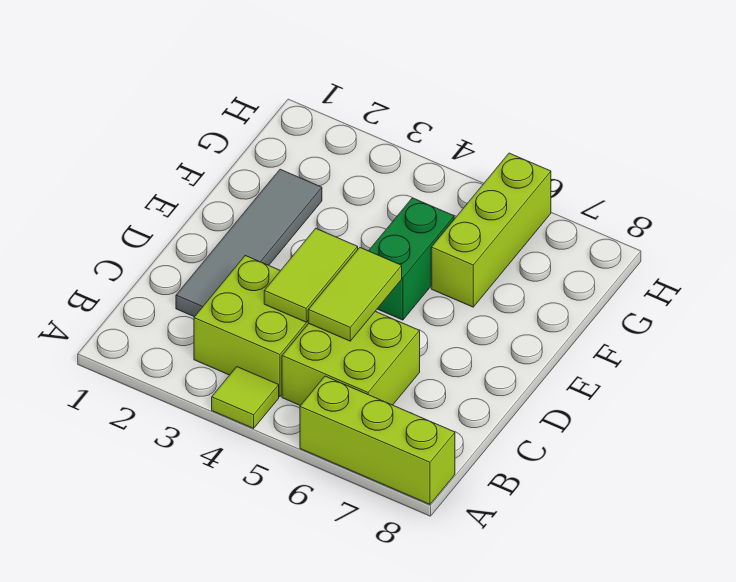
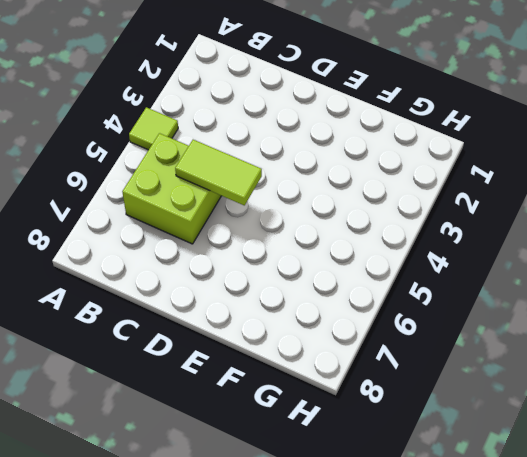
none -> lime brick A6:A8 level 1
none -> lime brick B3:C4 level 1

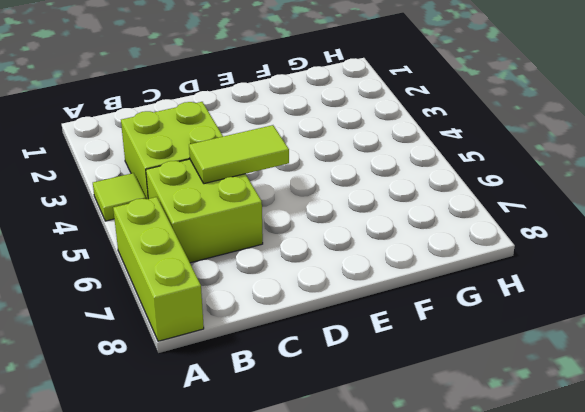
none -> grey tile C2:F2 level 1
none -> green brick E5:F5 level 1

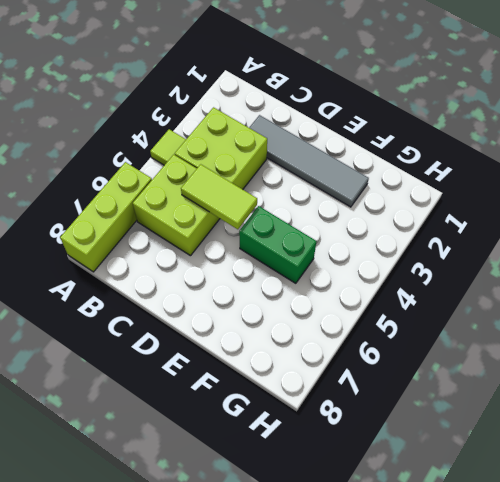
none -> lime brick F6:H6 level 1
none -> lime tile C4:D4 level 2

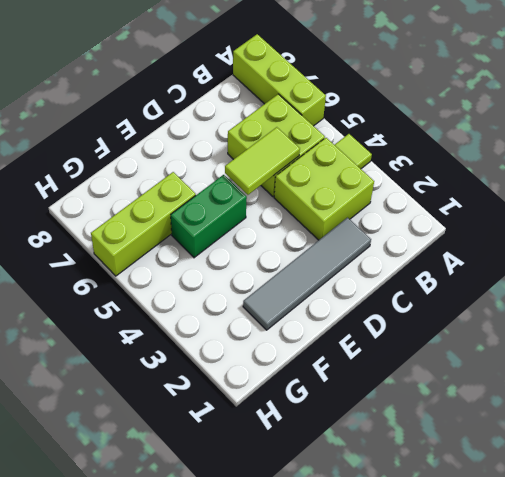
none -> lime tile C4:D4 level 2

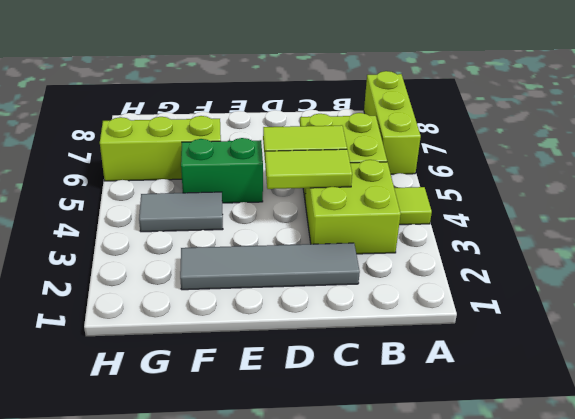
grey tile F4:G4 level 1 -> none

